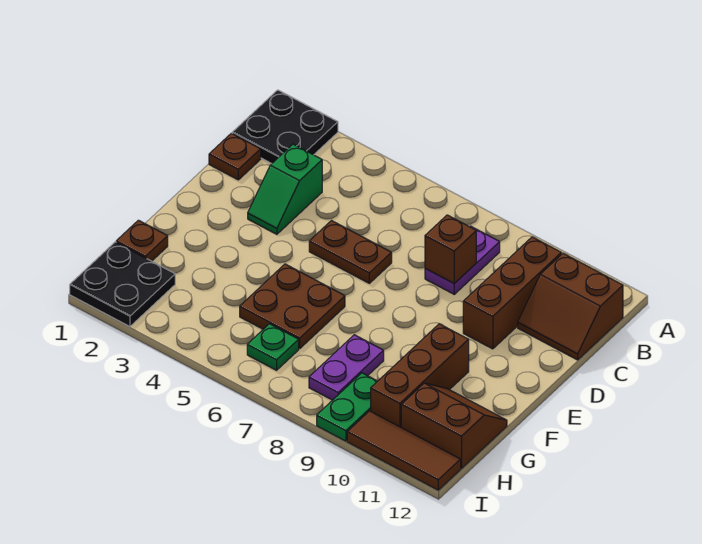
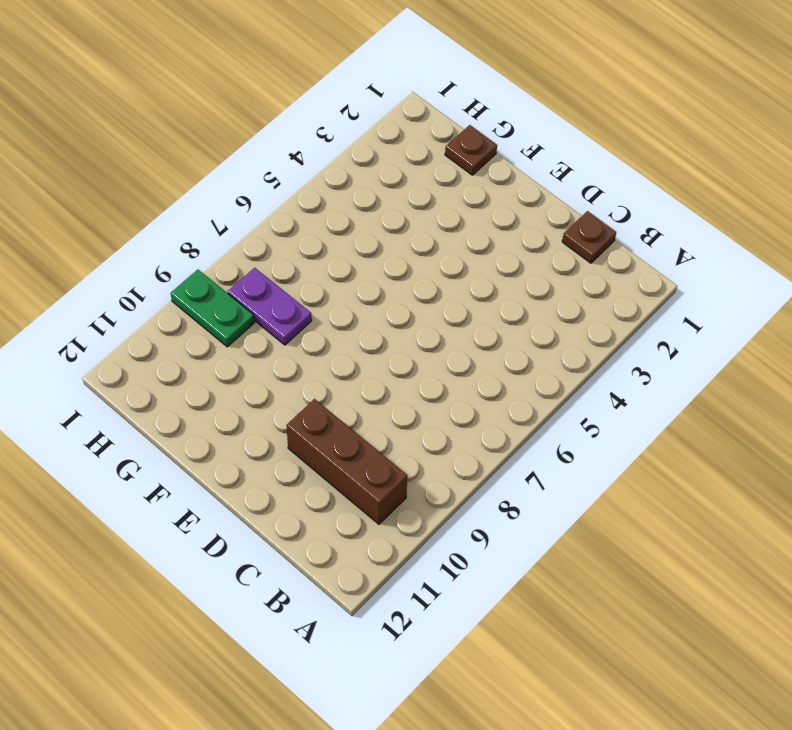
none -> black plate A1:B2 level 1
none -> purple plate B8:C8 level 1
none -> brown slope B11:C12 level 1 top B

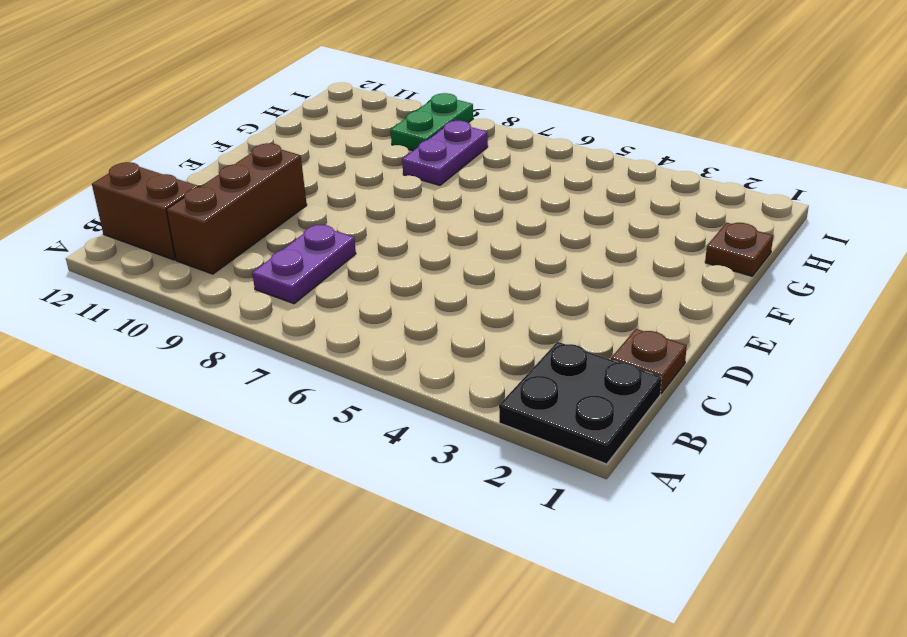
none -> green slope C3:D3 level 1 top C
none -> brown plate D5:D6 level 1
none -> brown plate F5:G6 level 1

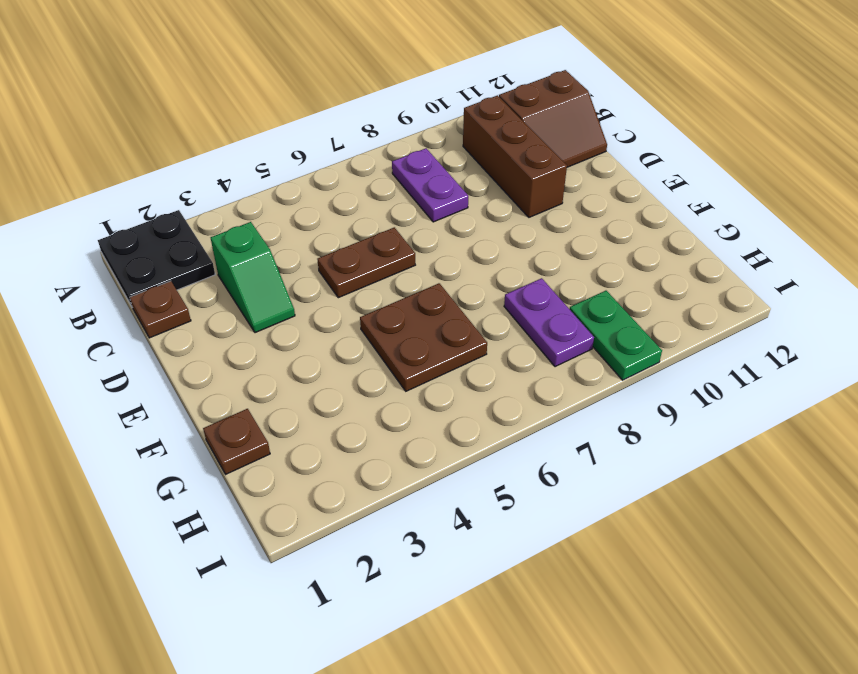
none -> brown brick F10:H10 level 1
none -> brown slope G11:H12 level 1 top H
none -> black plate H1:I2 level 1

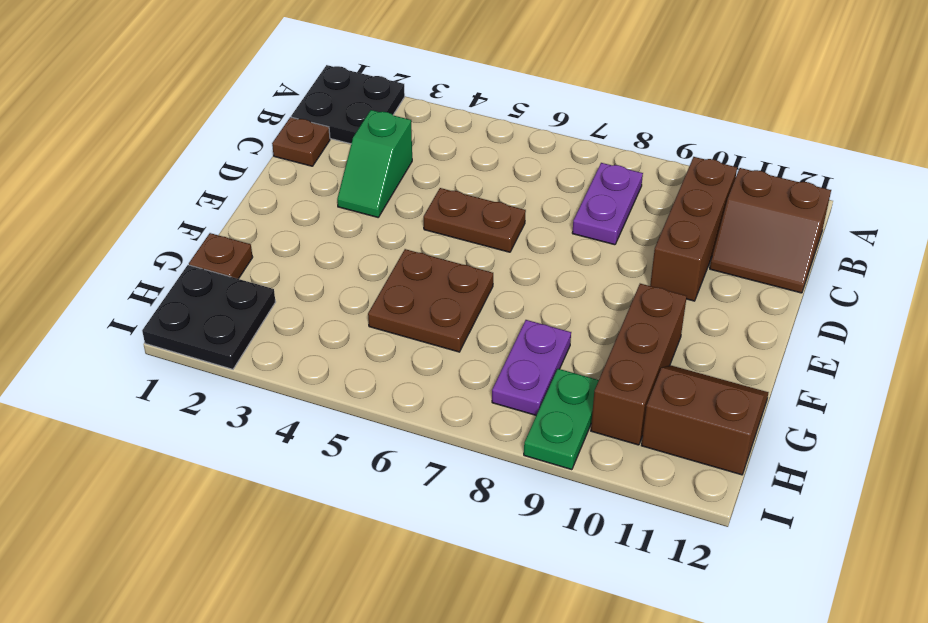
none -> green plate H6 level 1
none -> brown tile I10:I12 level 1
none -> brown brick C8 level 2

